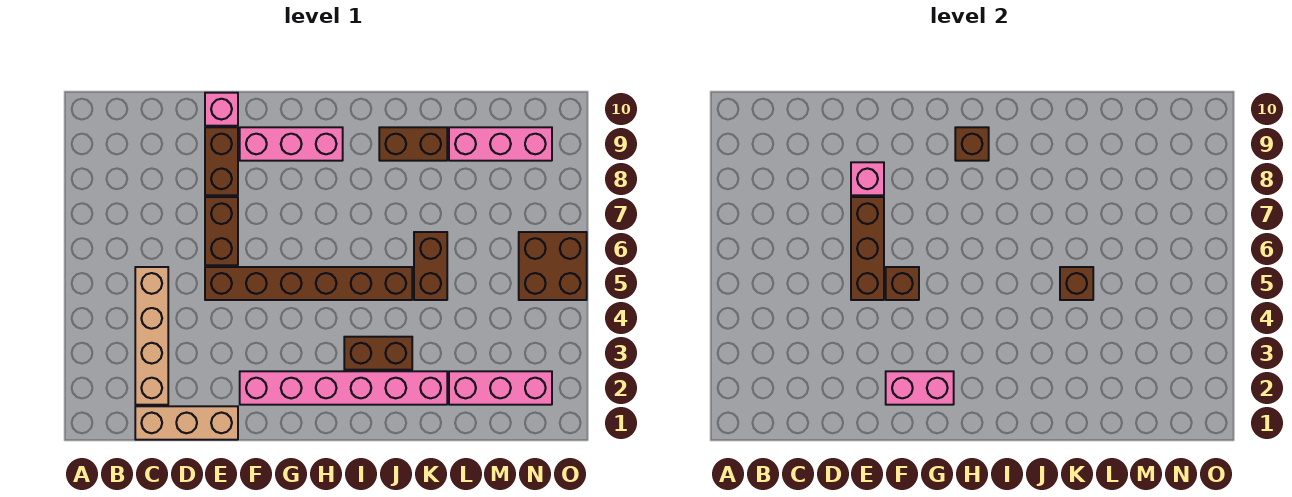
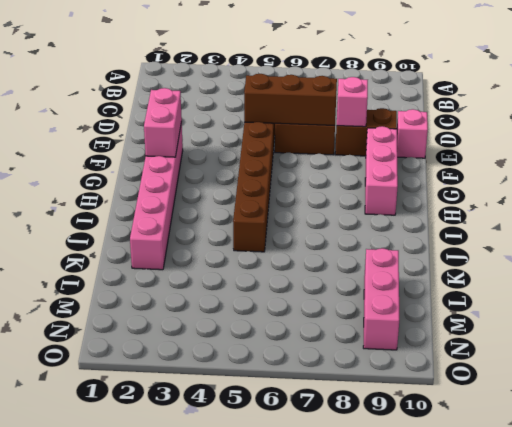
none -> tan brick C1:E1 level 1
none -> tan brick C2:C5 level 1
none -> brown brick I3:J3 level 1

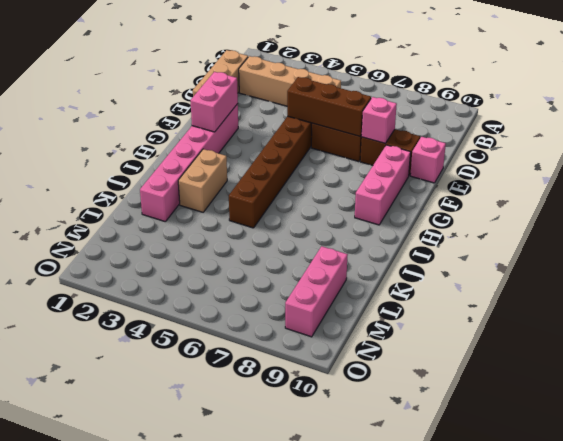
tan brick I3:J3 level 1 -> brown brick I3:J3 level 1
none -> brown brick J9:K9 level 1
none -> brown brick K5:K6 level 1
none -> pink brick L2:N2 level 1

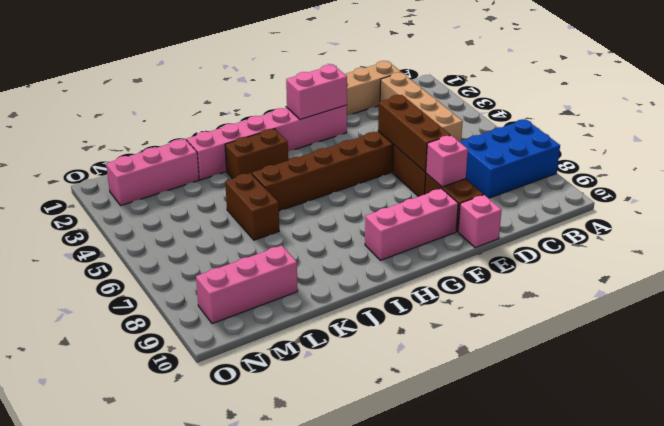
blue brick A7:C8 level 1 -> none
none -> brown brick J9:K9 level 1
none -> brown brick N5:O6 level 1
none -> brown brick F5 level 2

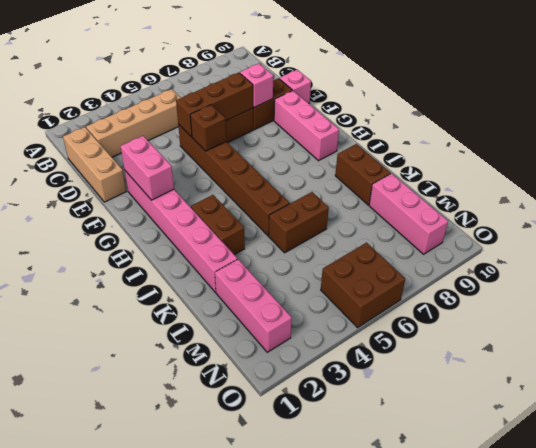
none -> brown brick H9 level 2
none -> brown brick K5 level 2

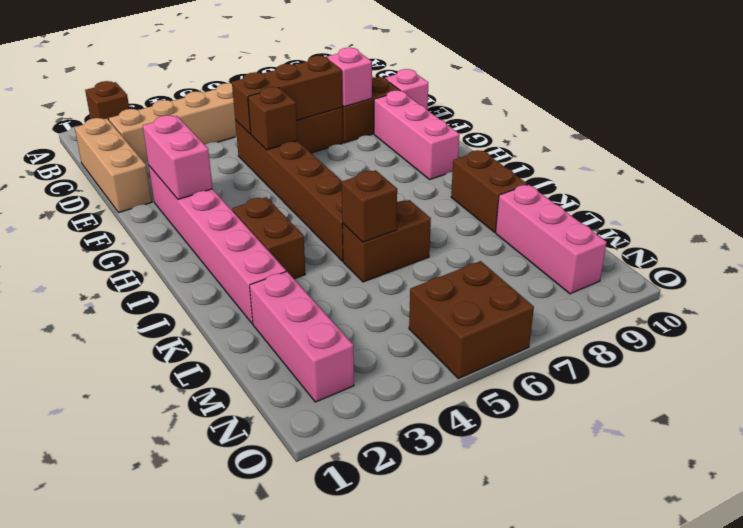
brown brick A2 level 1 -> brown brick H9 level 2

